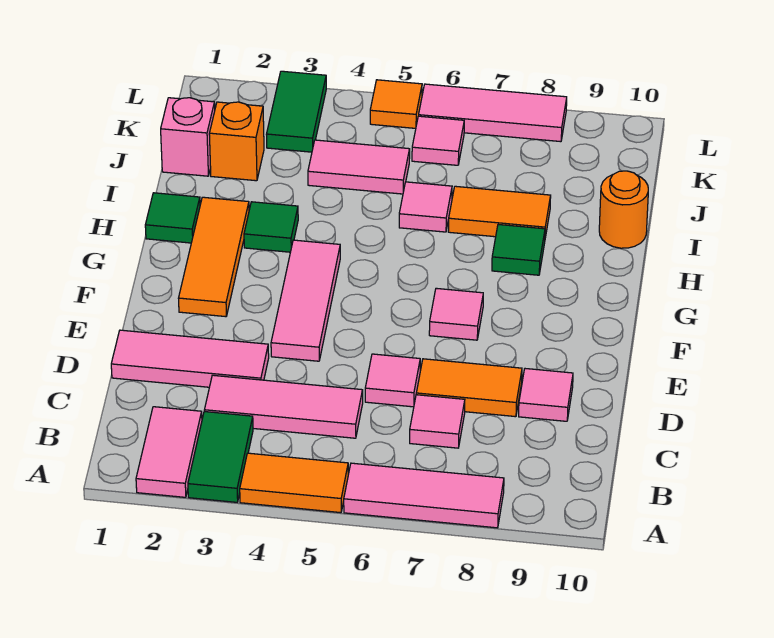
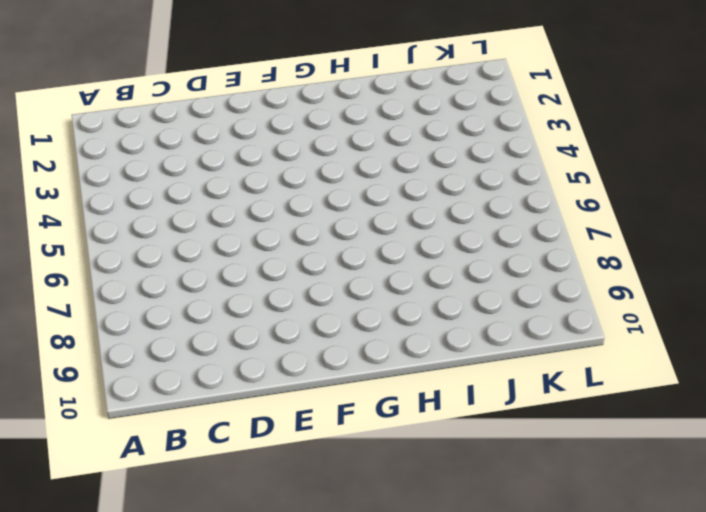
none -> pink tile A2:B2 level 1
none -> green tile A3:B3 level 1
none -> orange tile A4:A5 level 1

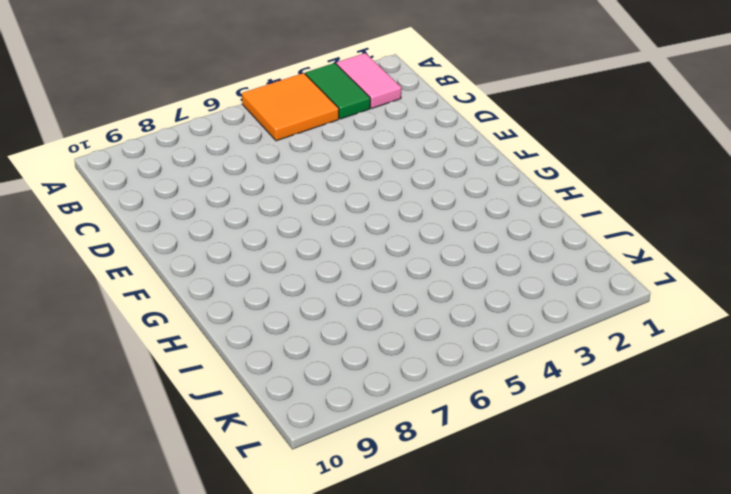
orange tile A4:B5 level 1 -> orange tile A4:A5 level 1
none -> pink tile A6:A8 level 1
none -> pink tile C3:C5 level 1
none -> pink tile C7 level 1

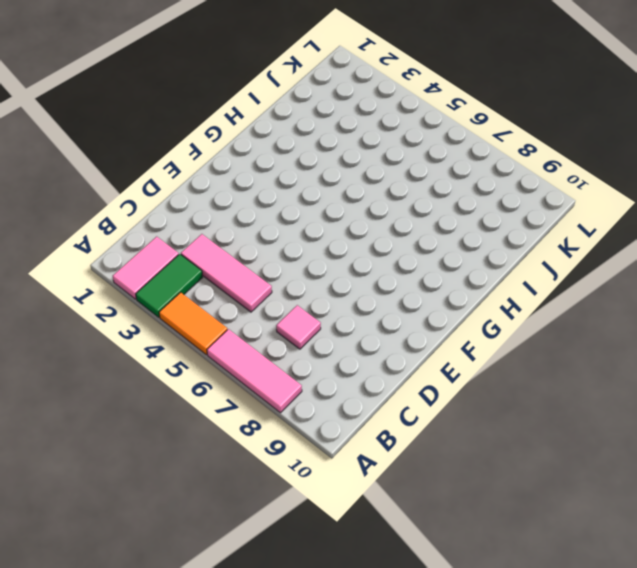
none -> pink tile D1:D3 level 1
none -> pink tile D6 level 1
none -> orange tile D7:D8 level 1

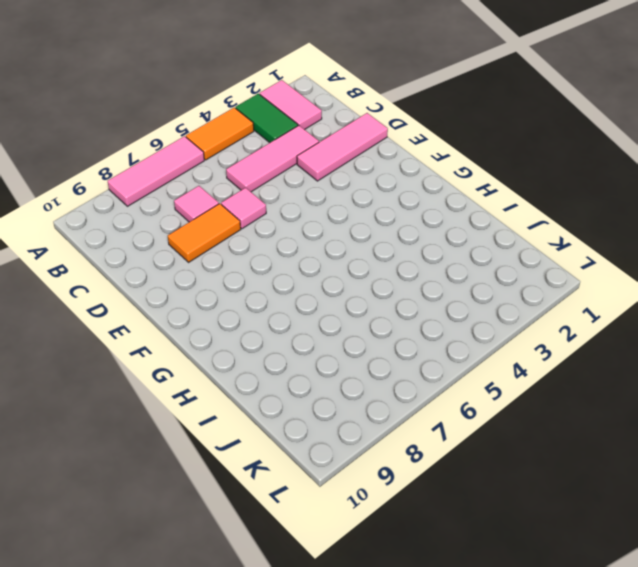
none -> pink tile D9 level 1
none -> pink tile E4:G4 level 1
none -> orange tile F2:H2 level 1

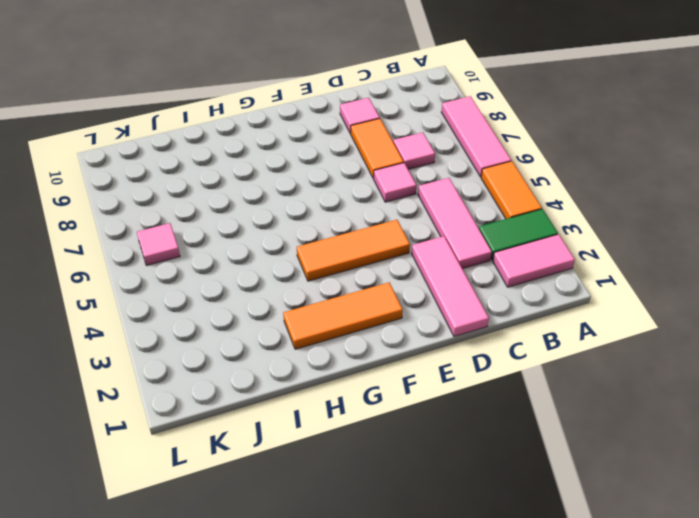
orange tile E4:G4 level 1 -> pink tile E4:G4 level 1
none -> pink tile F7 level 1
none -> green tile H1 level 1
none -> green tile H3 level 1

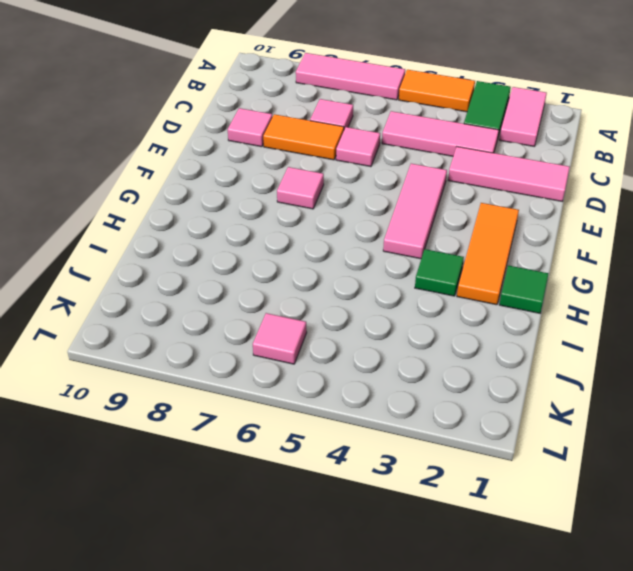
none -> green tile H8 level 1
none -> pink tile I6 level 1
none -> orange tile I7:I8 level 1

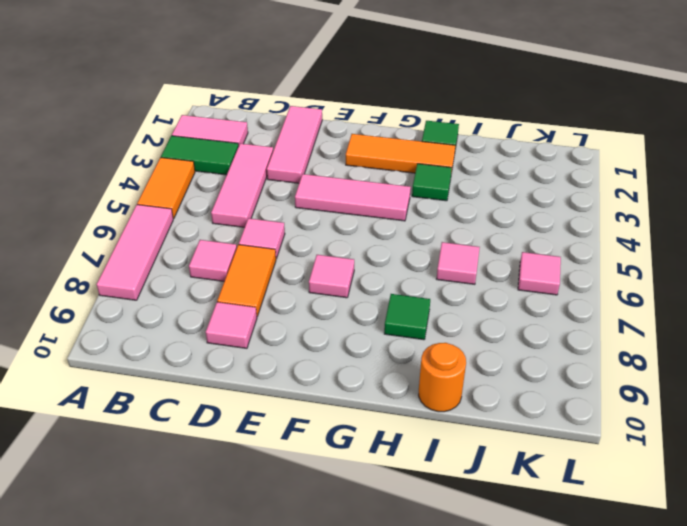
none -> orange tile I7:I8 level 1
none -> pink brick J1 level 1
none -> orange brick J2 level 1

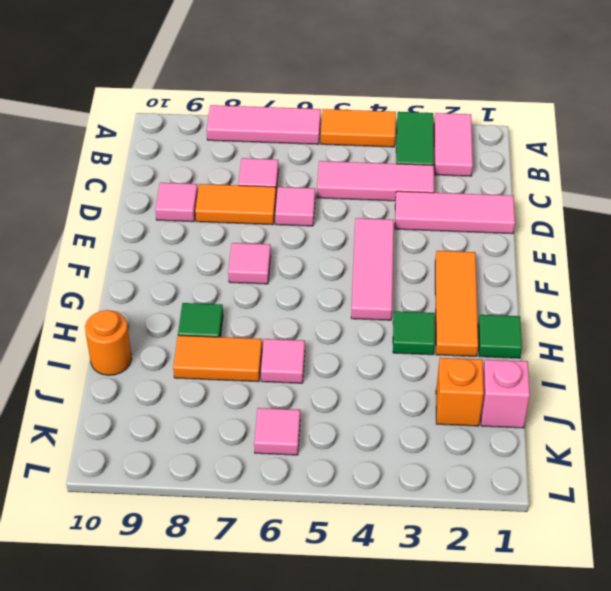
none -> pink tile J4:J5 level 1
none -> green tile K3:L3 level 1
none -> orange tile L5 level 1

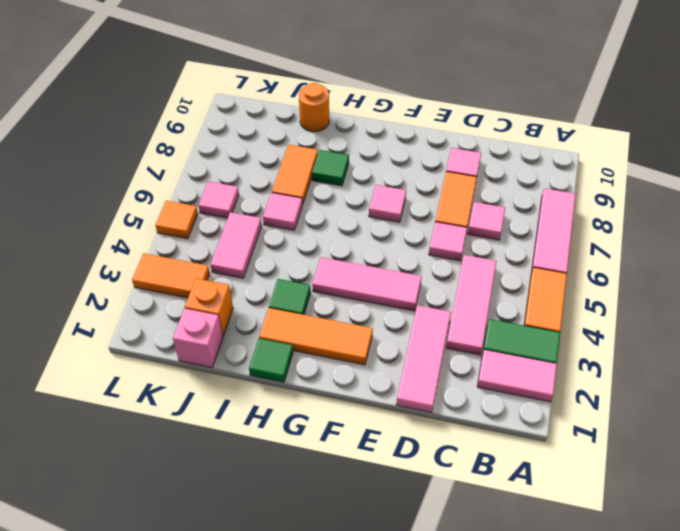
orange tile K3:L3 level 1 -> green tile K3:L3 level 1
none -> pink tile L6:L8 level 1

